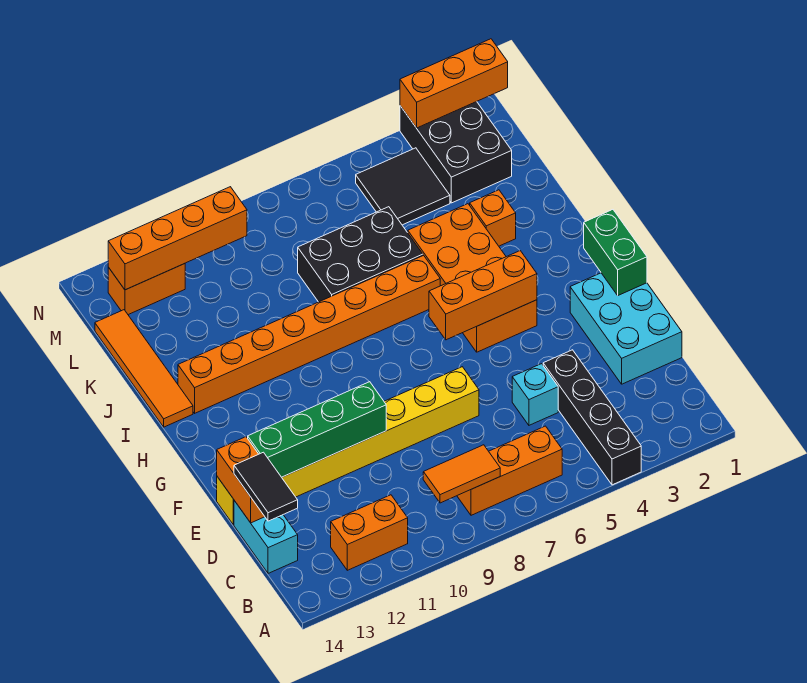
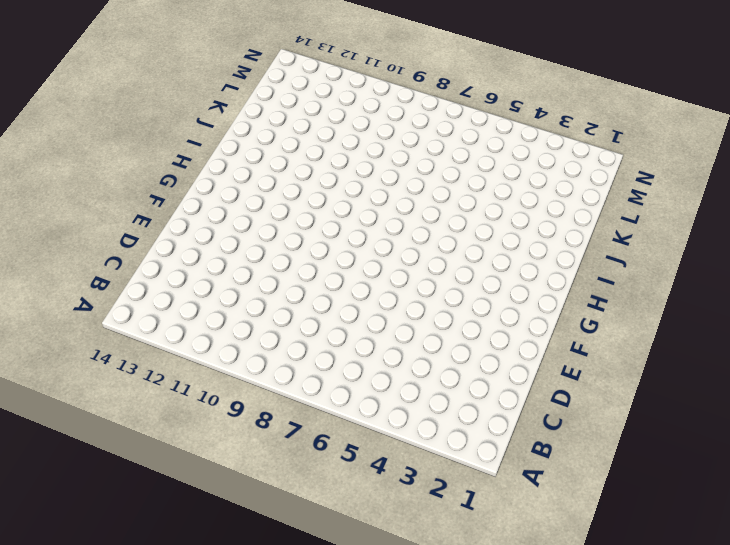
none -> black brick A4:D4 level 1
none -> orange brick B6:B8 level 1
none -> orange brick B11:B12 level 1

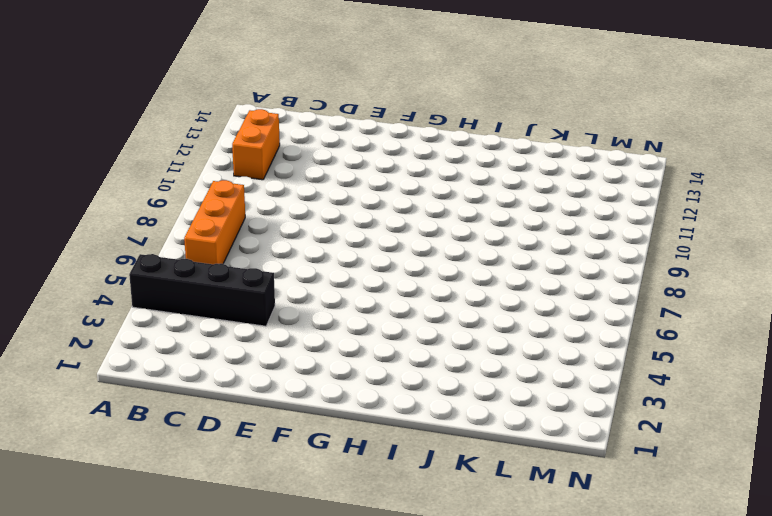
none -> cyan brick C14:D14 level 1
none -> cyan brick D1:F2 level 1
none -> cyan brick D5 level 1

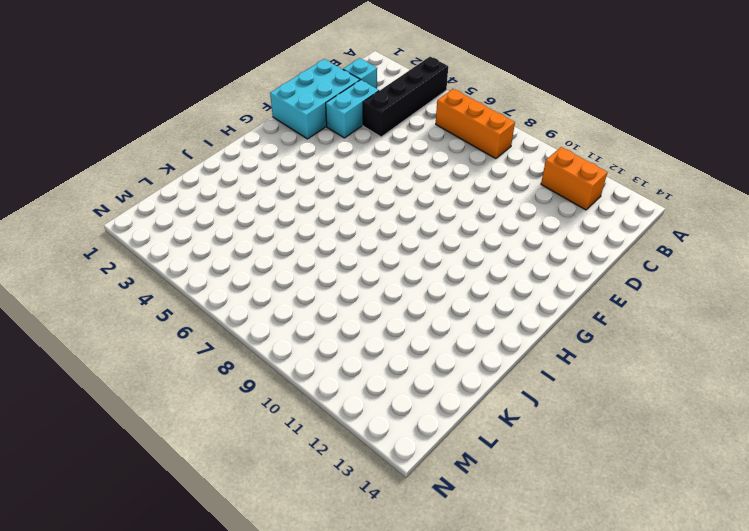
cyan brick C2 level 1 -> cyan brick D5 level 1
cyan brick D3:E3 level 1 -> cyan brick C14:D14 level 1
none -> yellow brick E7:E14 level 1
none -> orange brick G4:J5 level 1
none -> orange brick I6:I13 level 1

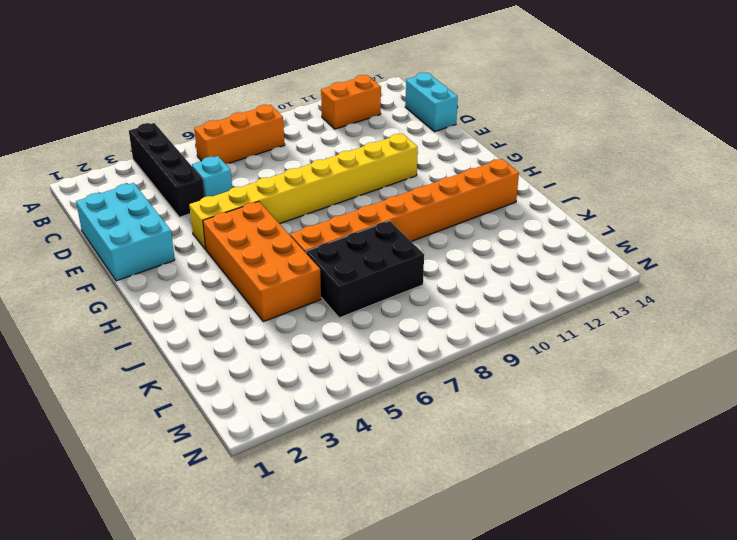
yellow brick F4:F11 level 1 -> yellow brick E7:E14 level 1
none -> orange tile I14:L14 level 1
none -> orange brick J3 level 1
none -> black brick L2:N3 level 1

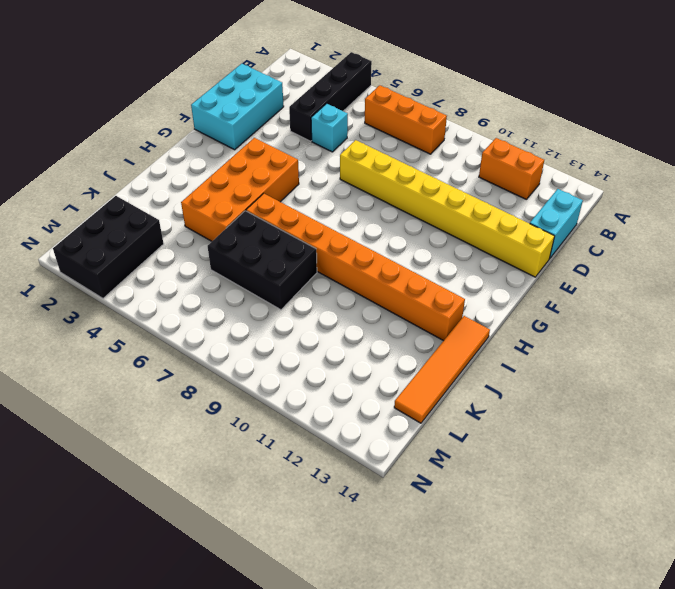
none -> orange brick J3 level 1
none -> black tile L4:M5 level 1
none -> orange brick M12:M13 level 1

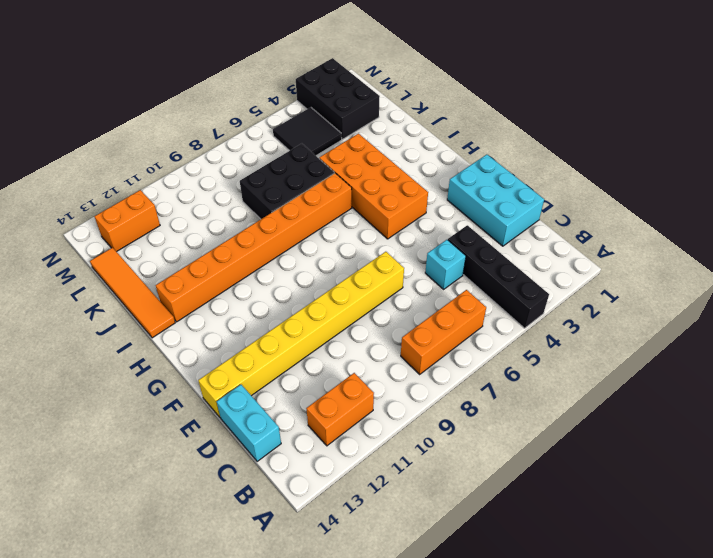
none -> orange brick J3 level 1
none -> orange tile B8:B9 level 2
none -> orange brick D14:E14 level 2

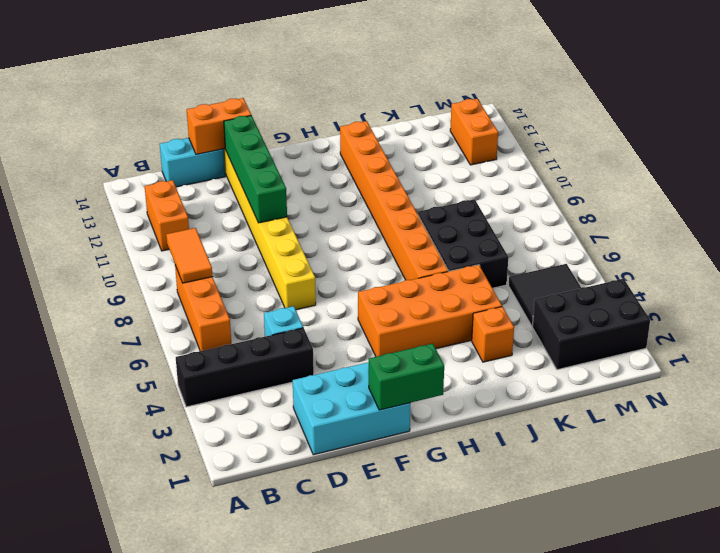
none -> orange tile I14:L14 level 1
none -> orange brick G4:G6 level 2
none -> orange brick M10:M13 level 2

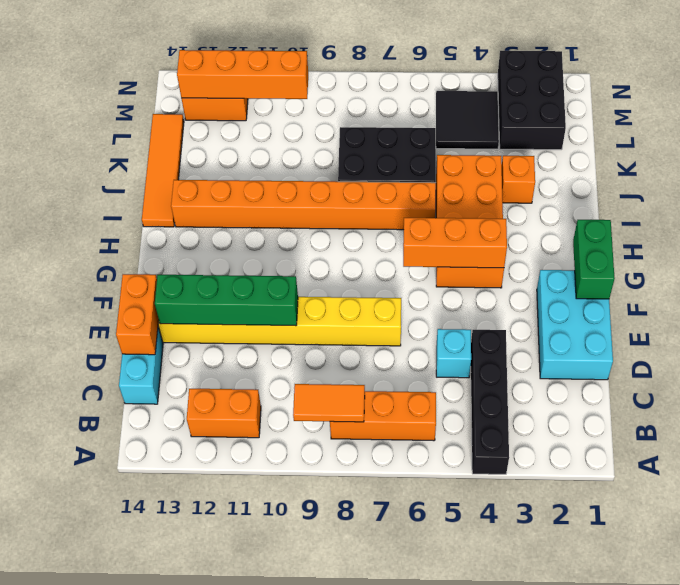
none -> orange brick N1:N3 level 2
none -> black tile C14:D14 level 3

